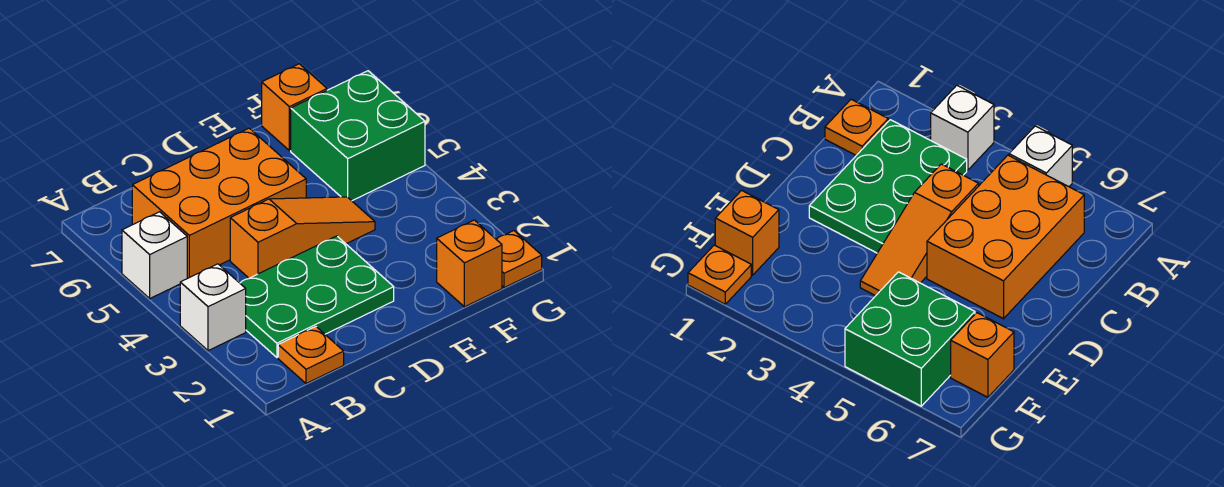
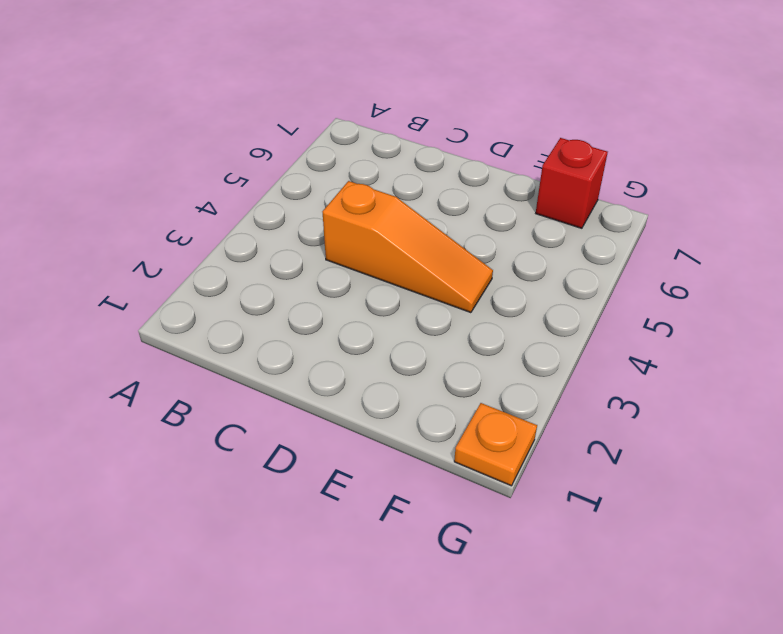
red brick F7 level 1 -> orange brick F7 level 1
none -> white brick A3 level 1
none -> white brick A5 level 1

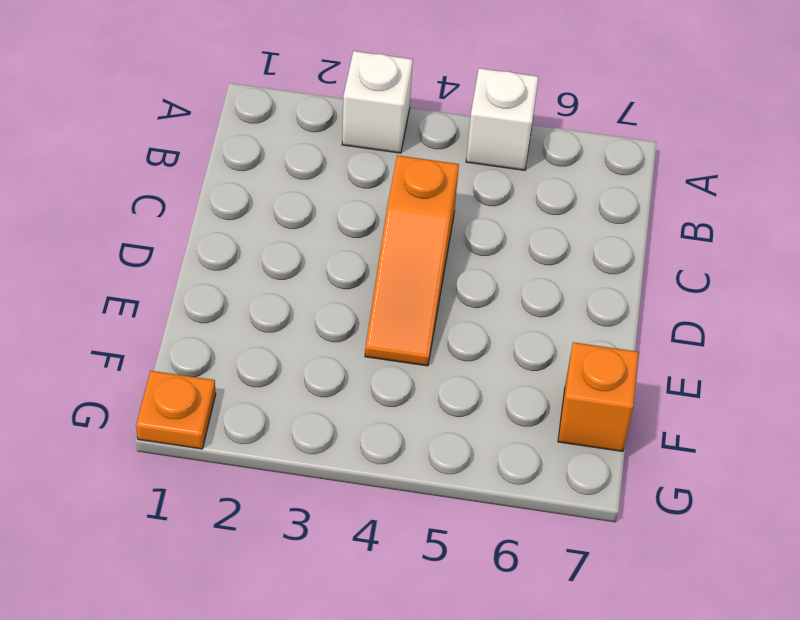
none -> orange plate B1 level 1
none -> green plate B2:D3 level 1

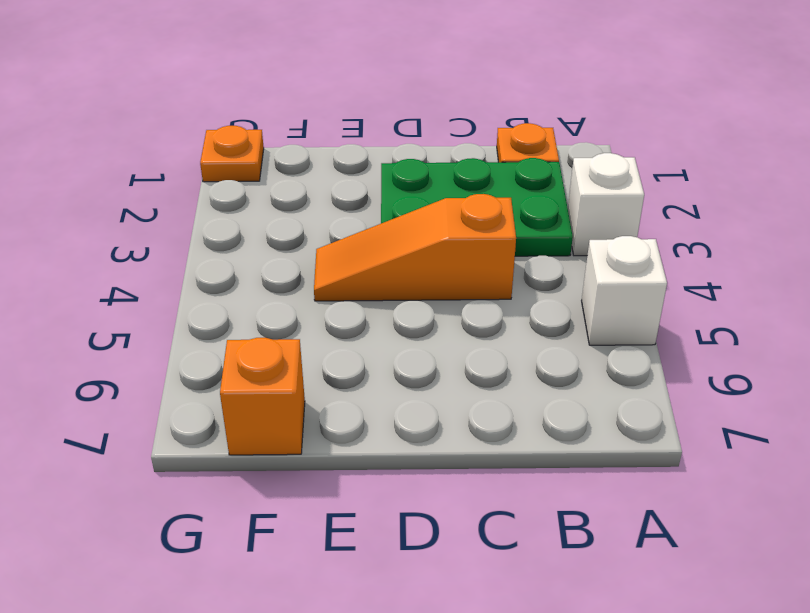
none -> orange brick B5:D6 level 1
none -> orange brick F1 level 1

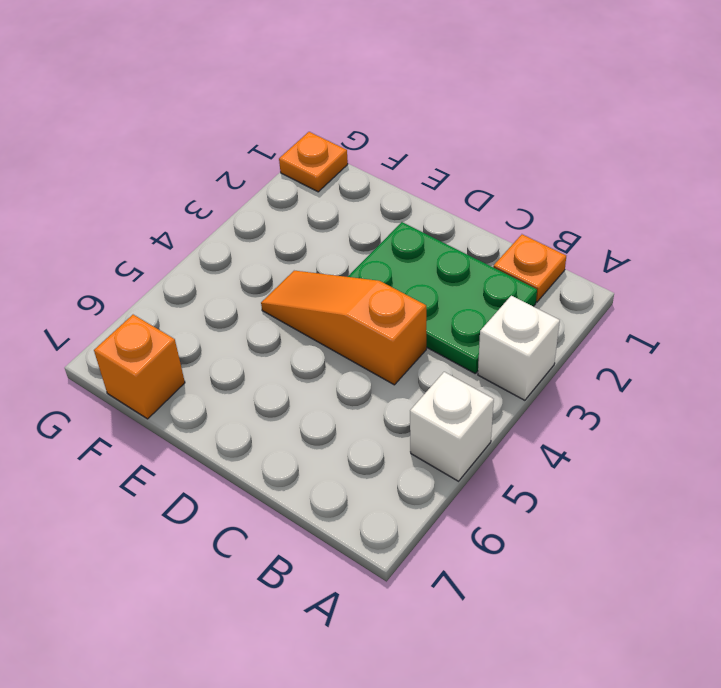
none -> orange brick B5:D6 level 1
none -> orange brick F1 level 1

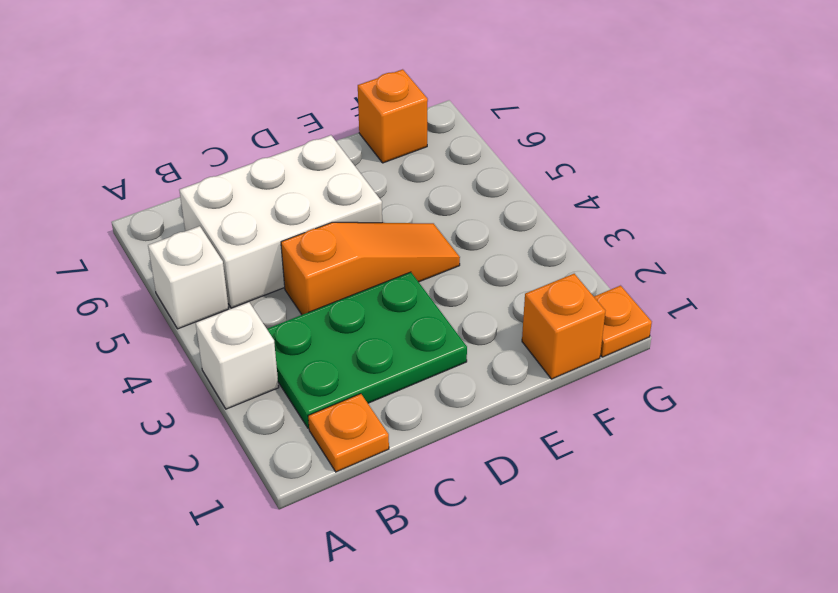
white brick B5:D6 level 1 -> orange brick B5:D6 level 1
none -> green brick F5:G6 level 1

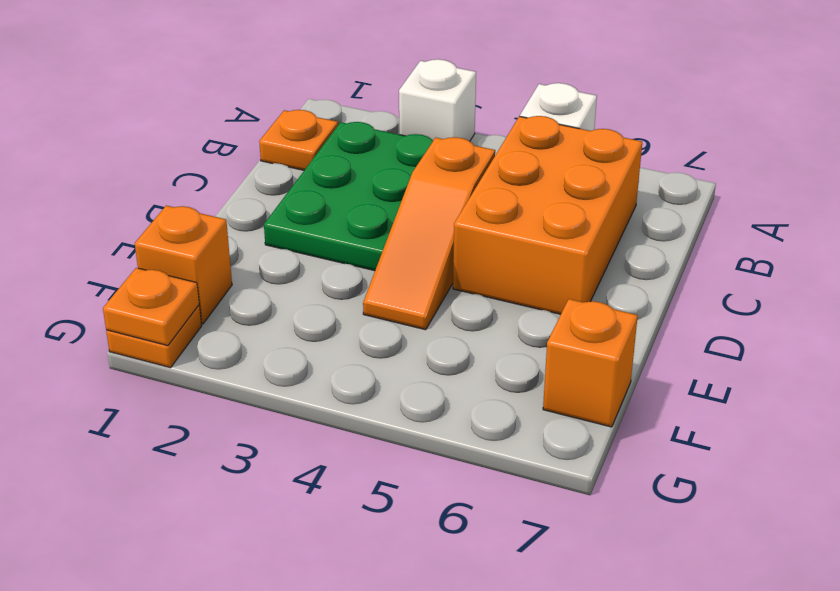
orange plate G1 level 2 -> none
none -> green brick F5:G6 level 1

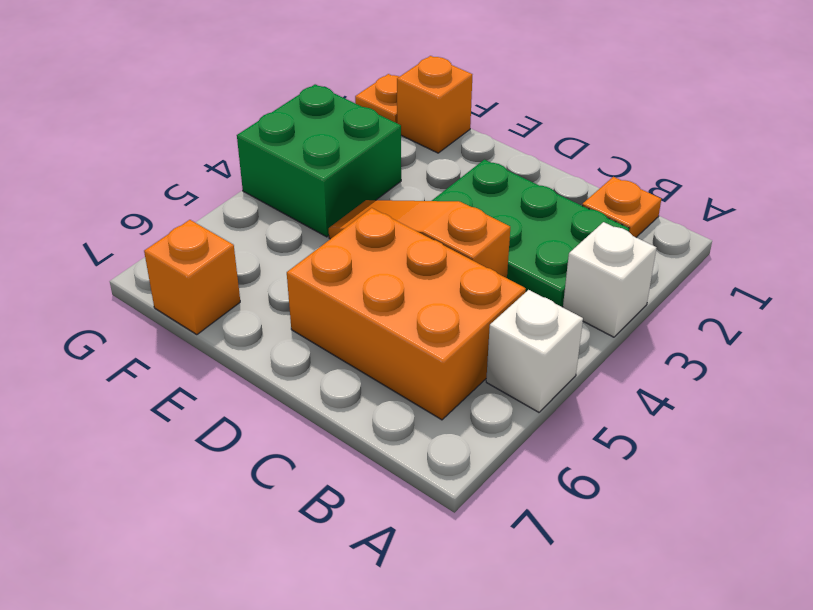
green brick F3:G4 level 1 -> green brick F5:G6 level 1

